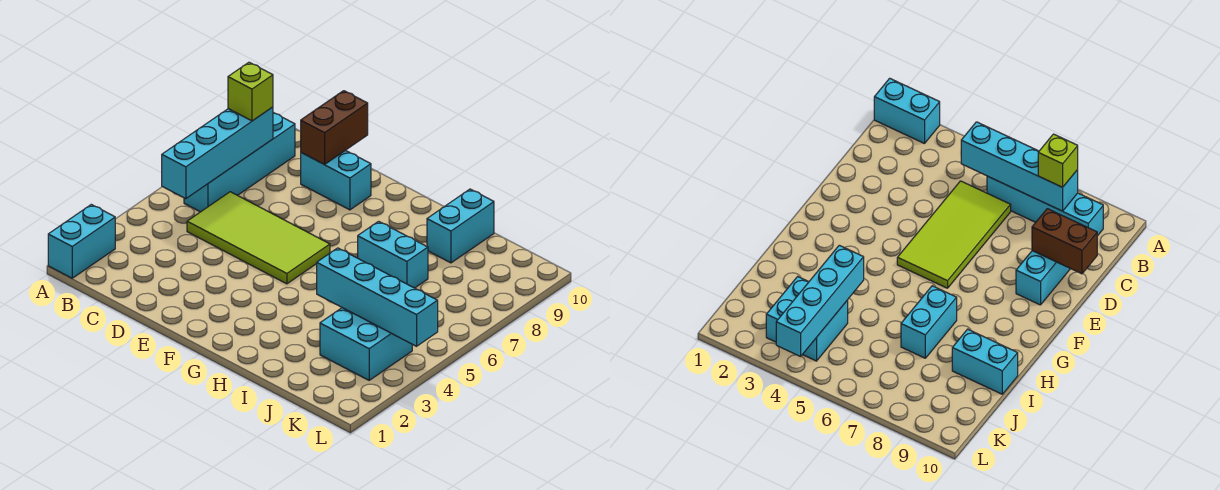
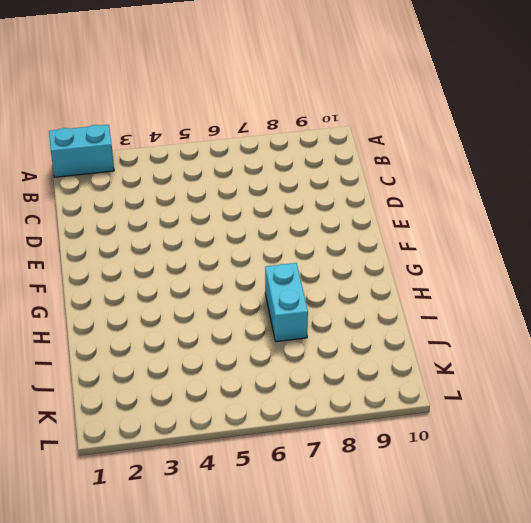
none -> cyan brick B6:B9 level 1
none -> lime tile C5:F6 level 1

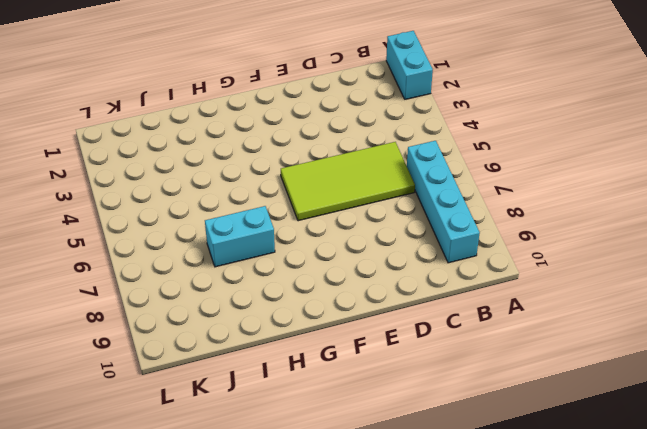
none -> cyan brick D9:E9 level 1
none -> cyan brick I9:I10 level 1

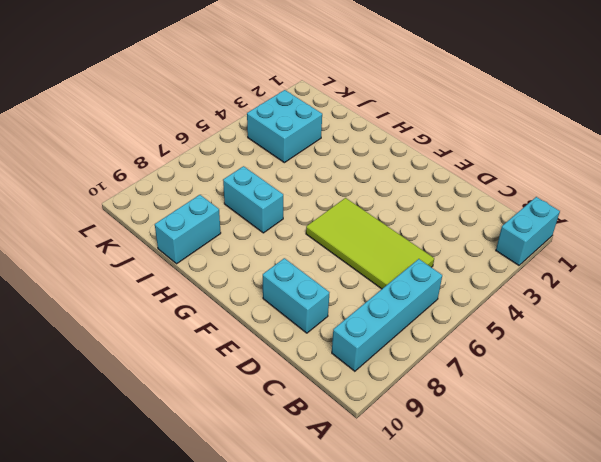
none -> cyan brick B5:B8 level 2
none -> brown brick D9:D10 level 2

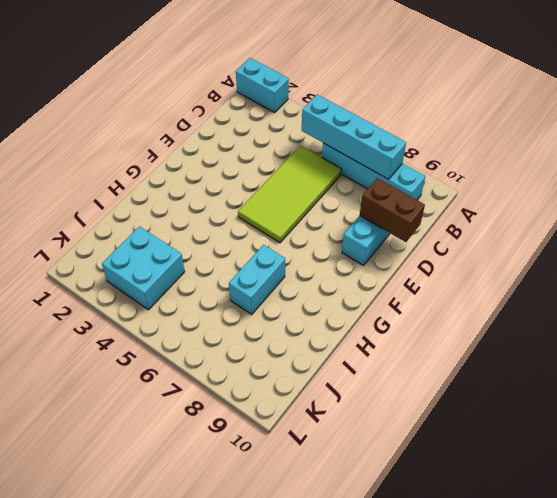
none -> cyan brick I9:I10 level 1
none -> cyan brick I4:L4 level 2

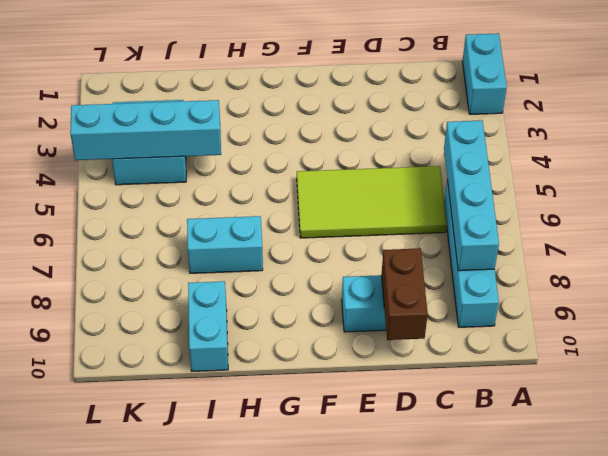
none -> lime brick B8 level 3

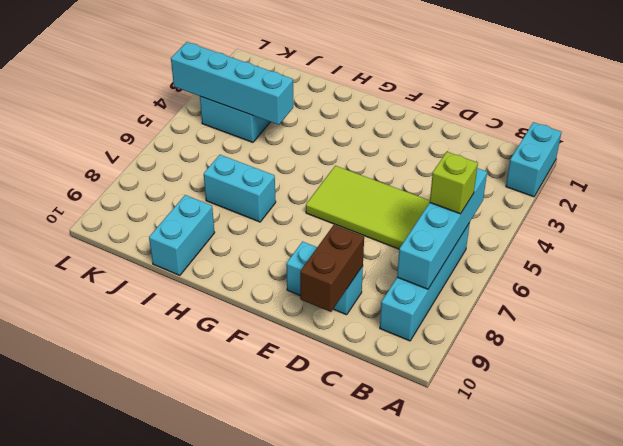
lime brick B6 level 3 -> lime brick B8 level 3

